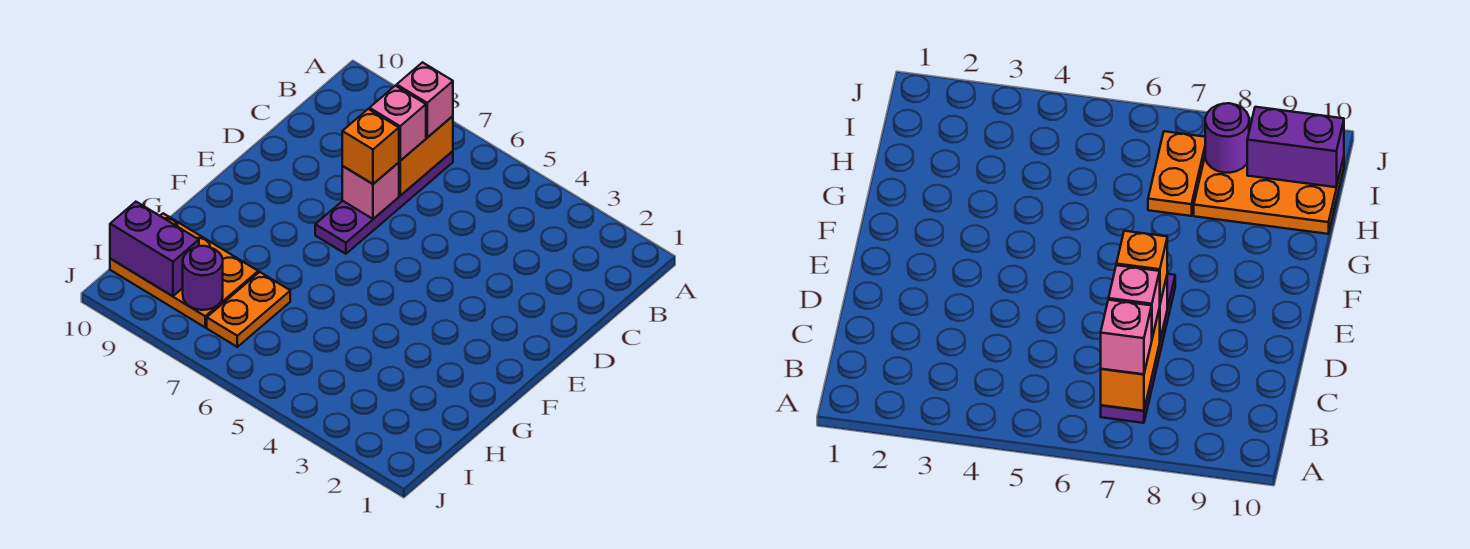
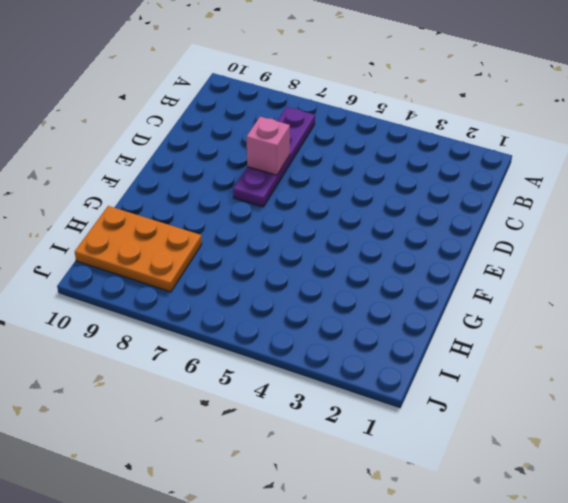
none -> orange plate H7:I7 level 1
none -> orange brick B7:C7 level 2

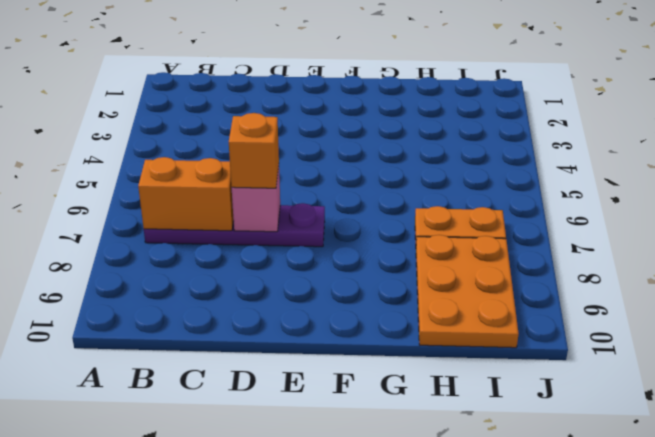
none -> purple round brick I8 level 2
none -> purple brick I9:I10 level 2

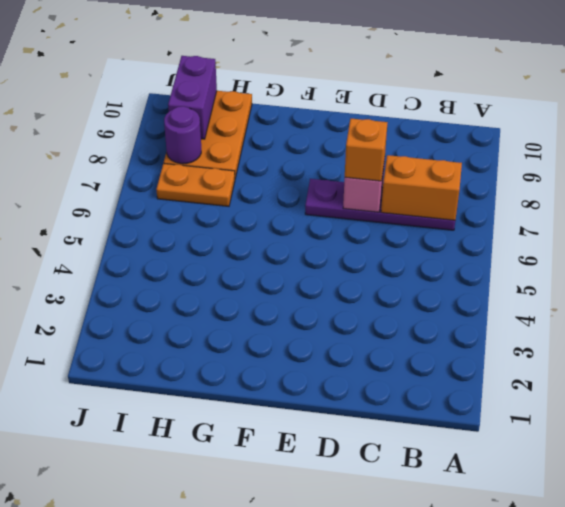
none -> pink brick B7 level 3
none -> pink brick C7 level 3

